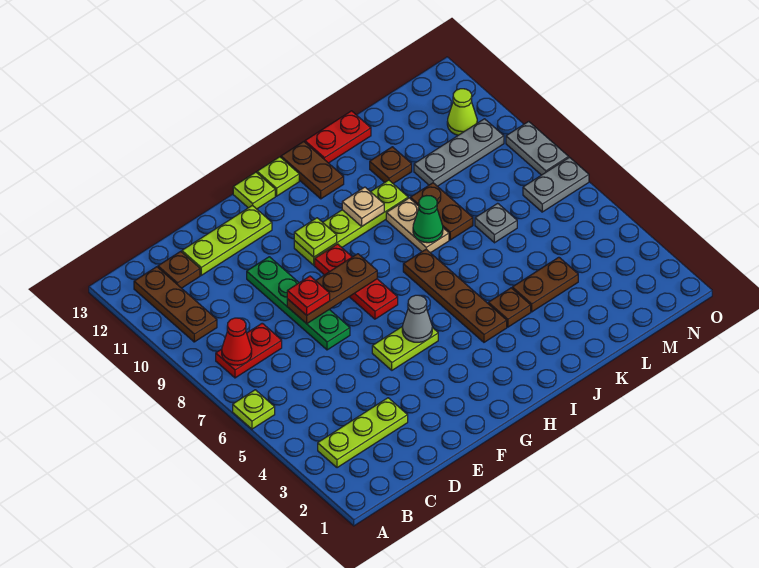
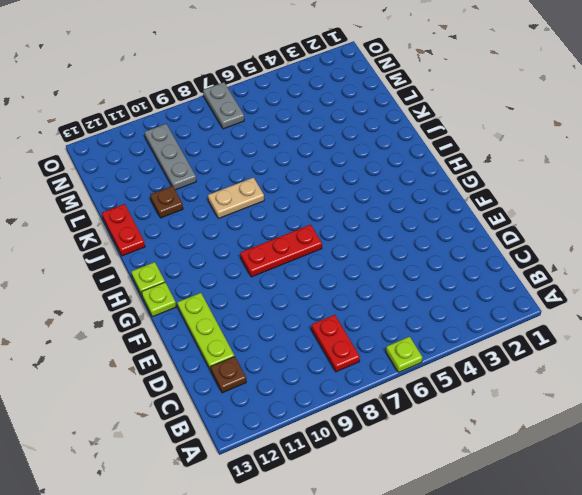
none -> lime plate B3:D3 level 1
none -> brown plate B10:B12 level 1
none -> green plate E7:E10 level 1
none -> lime plate F5:G5 level 1

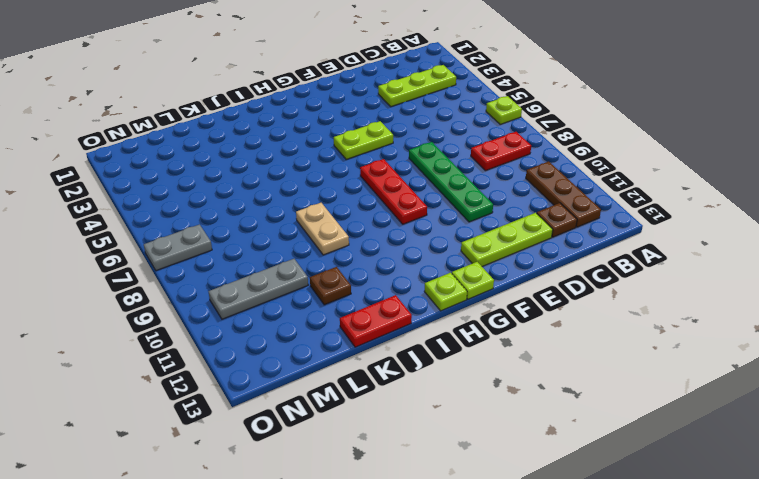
none -> lime plate G10:J10 level 1
none -> brown plate I4:I7 level 1
none -> brown plate I12:I13 level 1
none -> brown plate J4 level 1

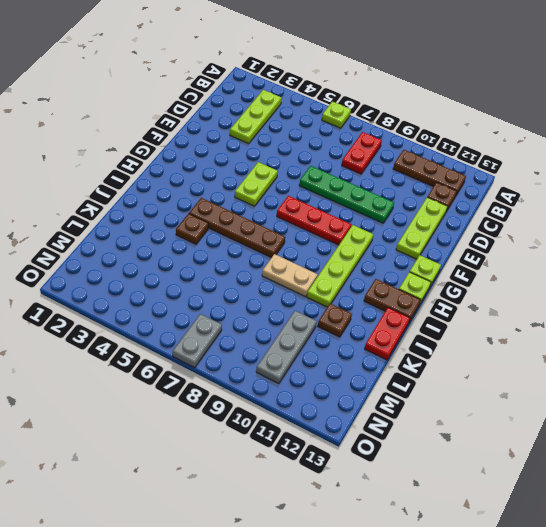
none -> brown plate K4:L4 level 1
none -> brown plate K8:K9 level 1
none -> grey plate L7 level 1
none -> lime cone N11 level 1

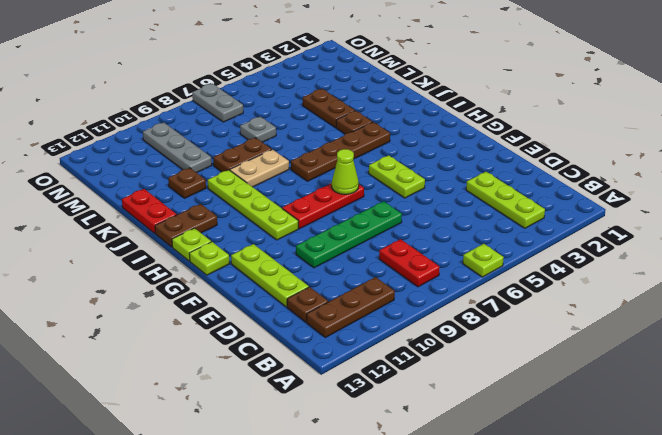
lime cone G7 level 2 -> lime cone N11 level 1
none -> grey plate O8:O9 level 1
none -> red cone B8 level 2
none -> brown plate E8:G8 level 2
none -> grey cone G5 level 2

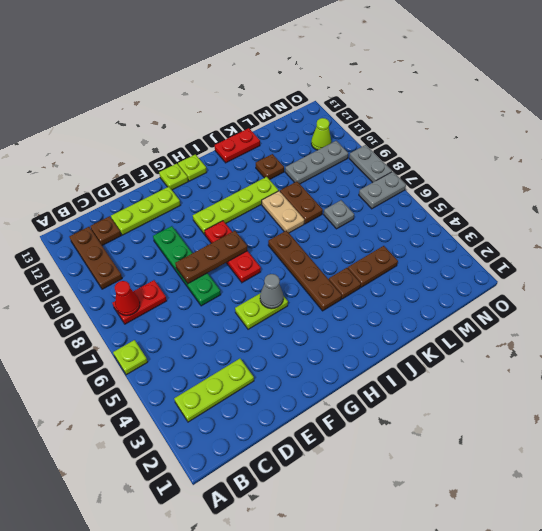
none -> brown plate I12:I13 level 1
none -> lime plate G10 level 2
none -> tan plate I10 level 2
none -> green cone J8 level 2

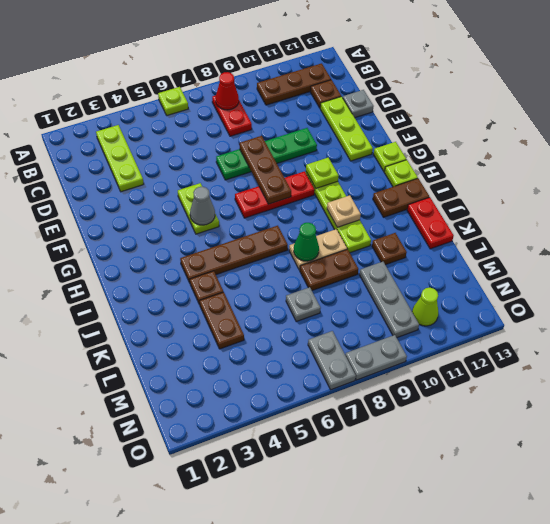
grey plate D13 level 1 -> none
none -> red plate E8 level 3

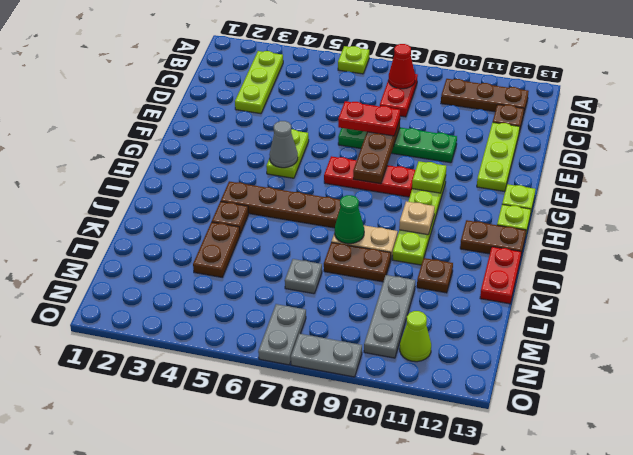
red plate E7:E8 level 3 -> red plate E8 level 3

